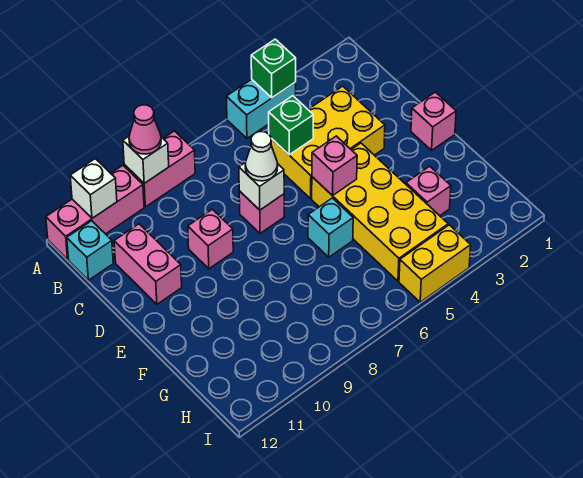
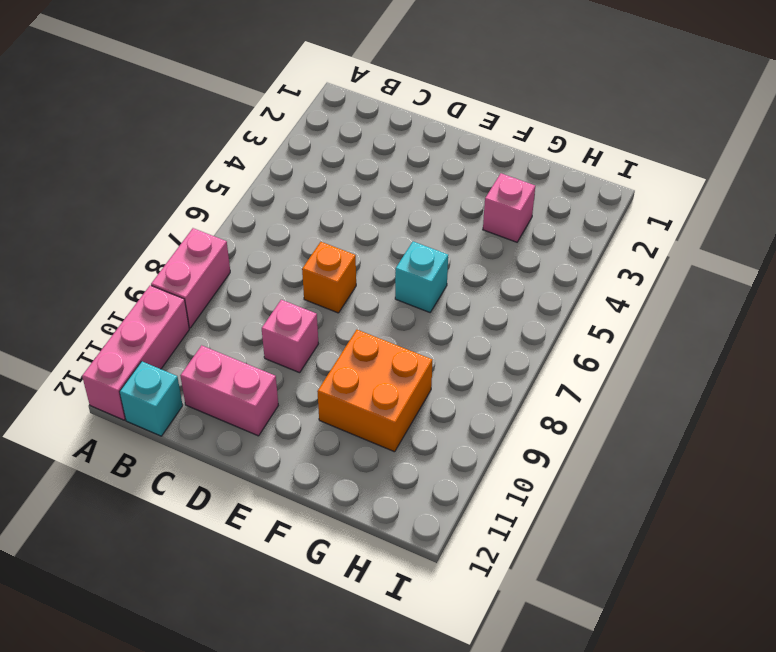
orange brick D7 level 1 -> pink brick D7 level 1
orange brick F9:G10 level 1 -> none
none -> cyan brick A4:A5 level 1
none -> yellow brick C3:D5 level 1
none -> pink brick E1 level 1

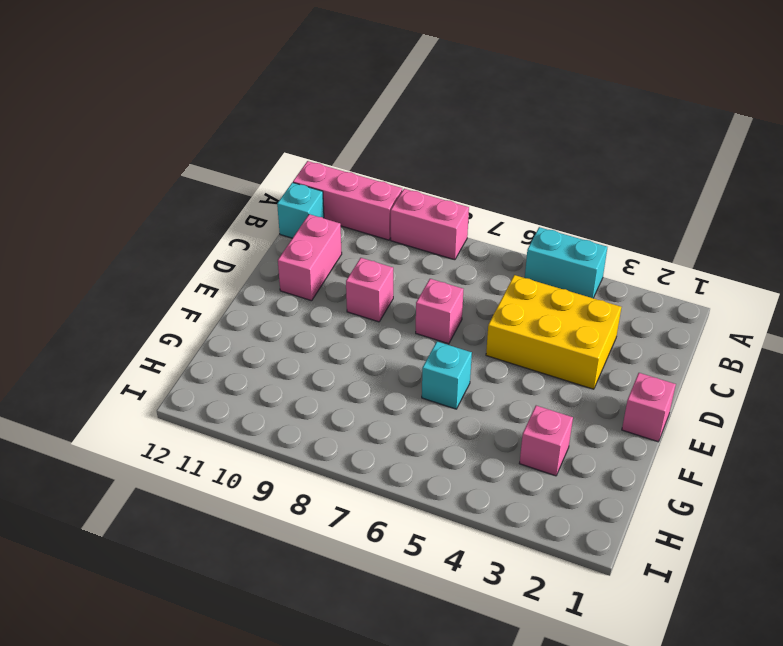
none -> yellow brick E4:H5 level 1
none -> yellow brick I4:I5 level 1
none -> green brick A4 level 2

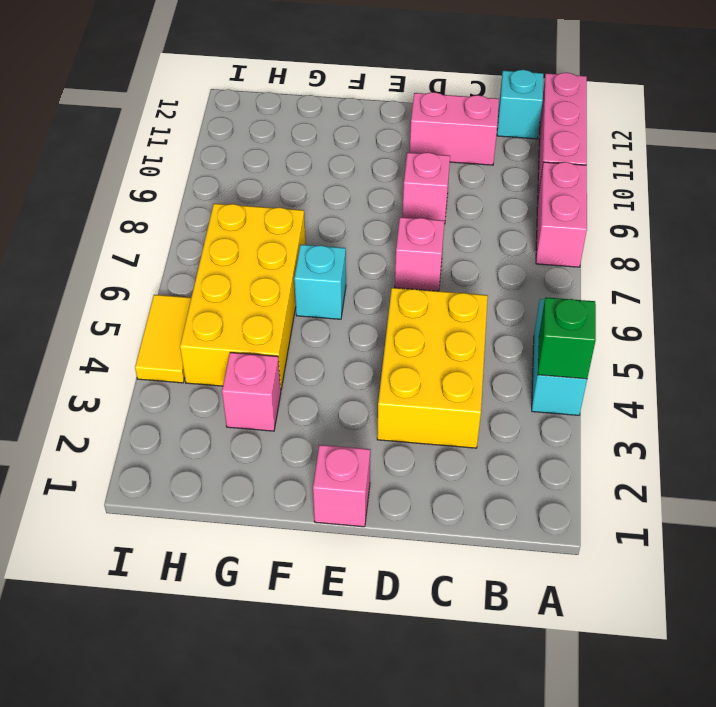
yellow brick G4:H7 level 1 -> yellow brick E4:H5 level 1
yellow tile I4:I5 level 1 -> yellow brick I4:I5 level 1
none -> white brick A9 level 2
none -> white brick A11 level 2
none -> green brick C5 level 2

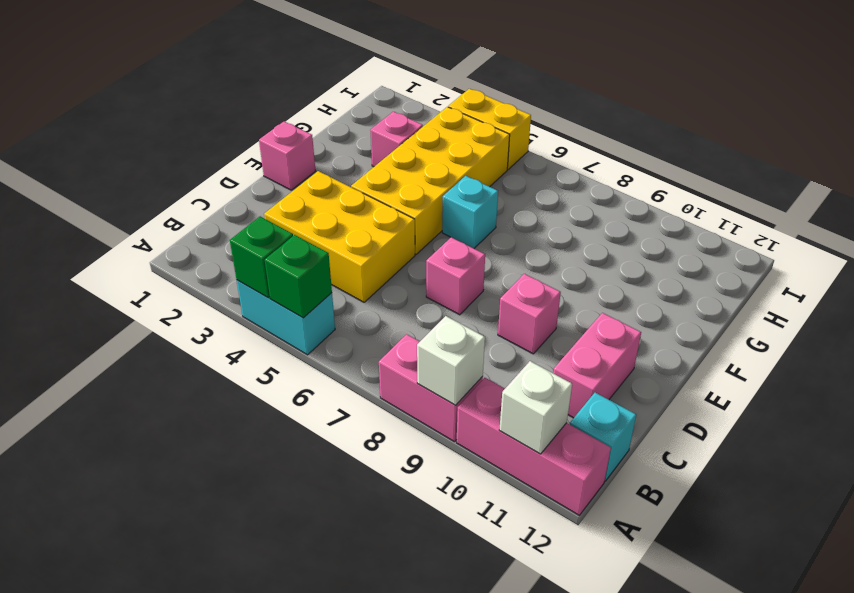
green brick A5 level 2 -> green brick C5 level 2
none -> white brick D7 level 2
none -> pink brick E5 level 2
none -> pink cone A9 level 3

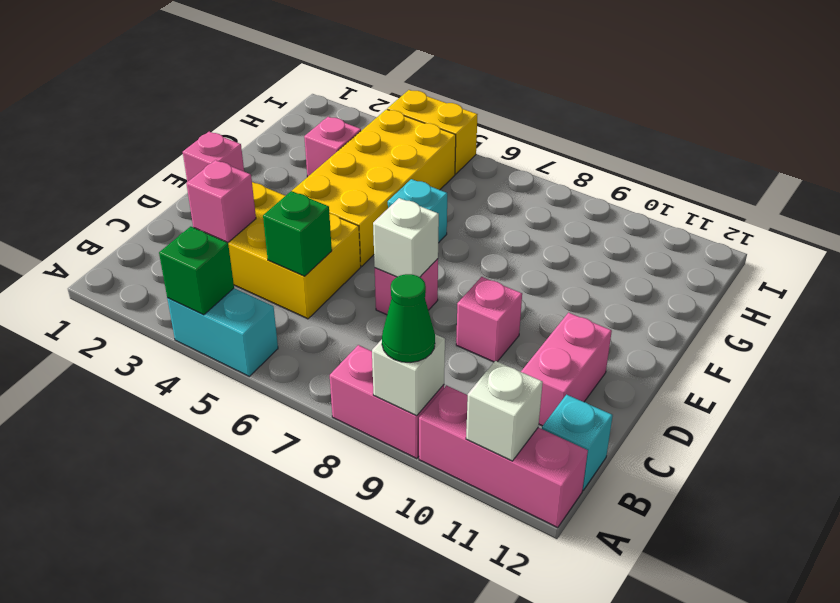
green cone A9 level 3 -> pink cone A9 level 3
pink brick C3 level 2 -> pink brick E5 level 2
none -> white cone D7 level 3

